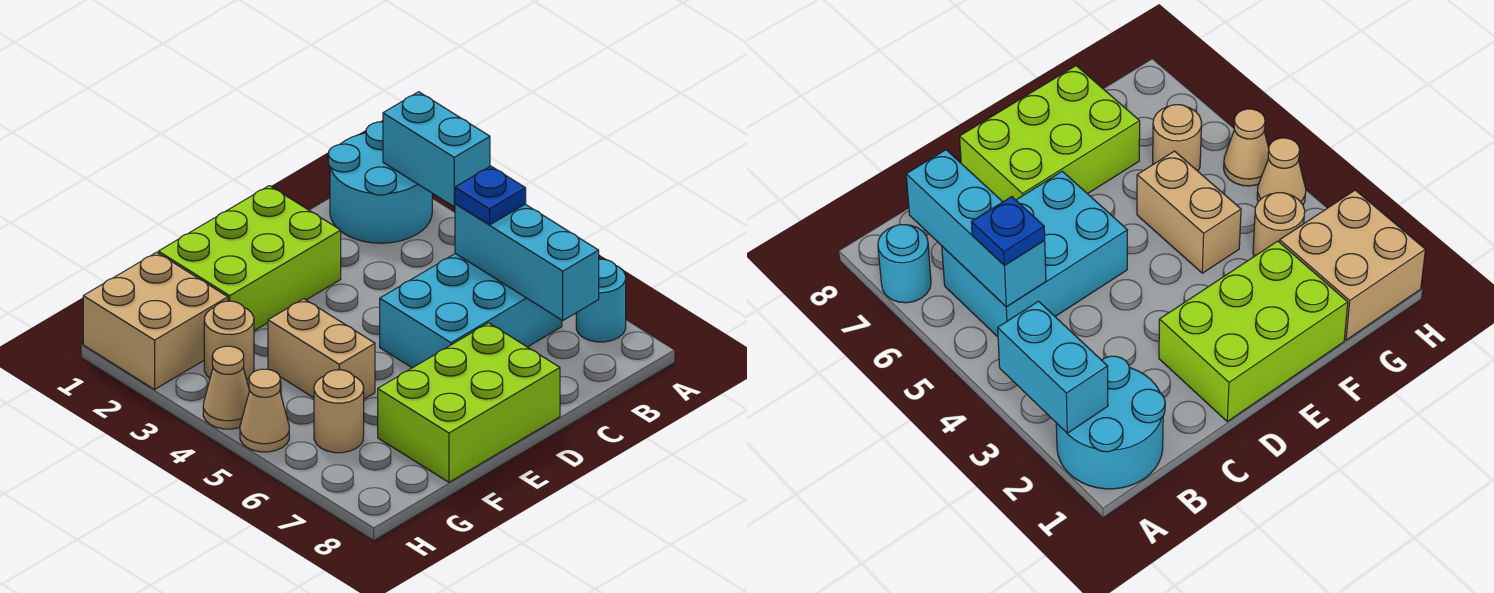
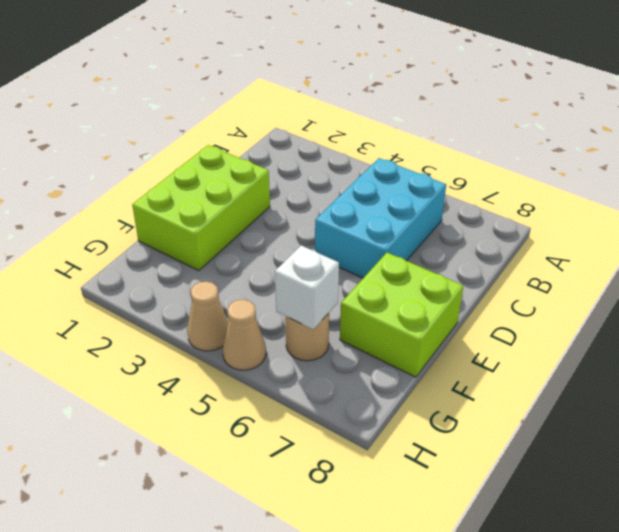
lime brick E7:F8 level 1 -> lime brick D7:F8 level 1
white brick G6 level 2 -> none
none -> cyan round brick A1:B2 level 1
none -> cyan round brick A7 level 1
none -> tan brick F4:F5 level 1

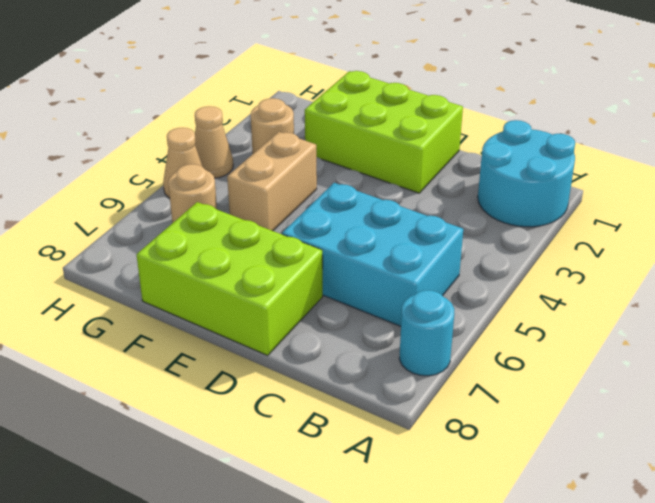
none -> tan brick G1:H2 level 1
none -> cyan brick A2:A3 level 2
none -> cyan brick B5:B7 level 2

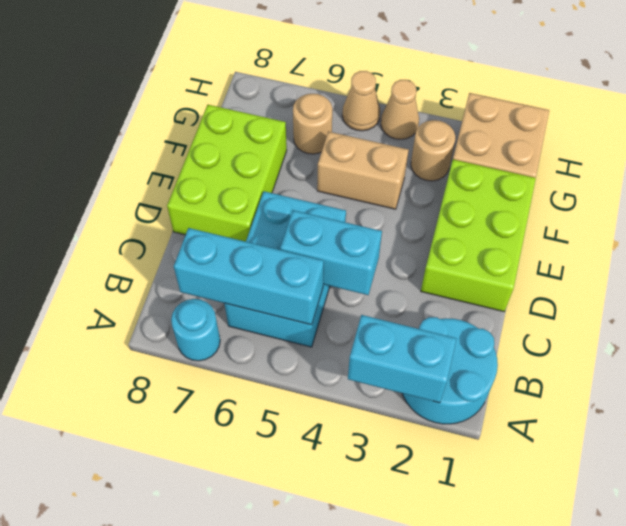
cyan brick C4:C5 level 2 -> none
none -> blue plate B5 level 3

